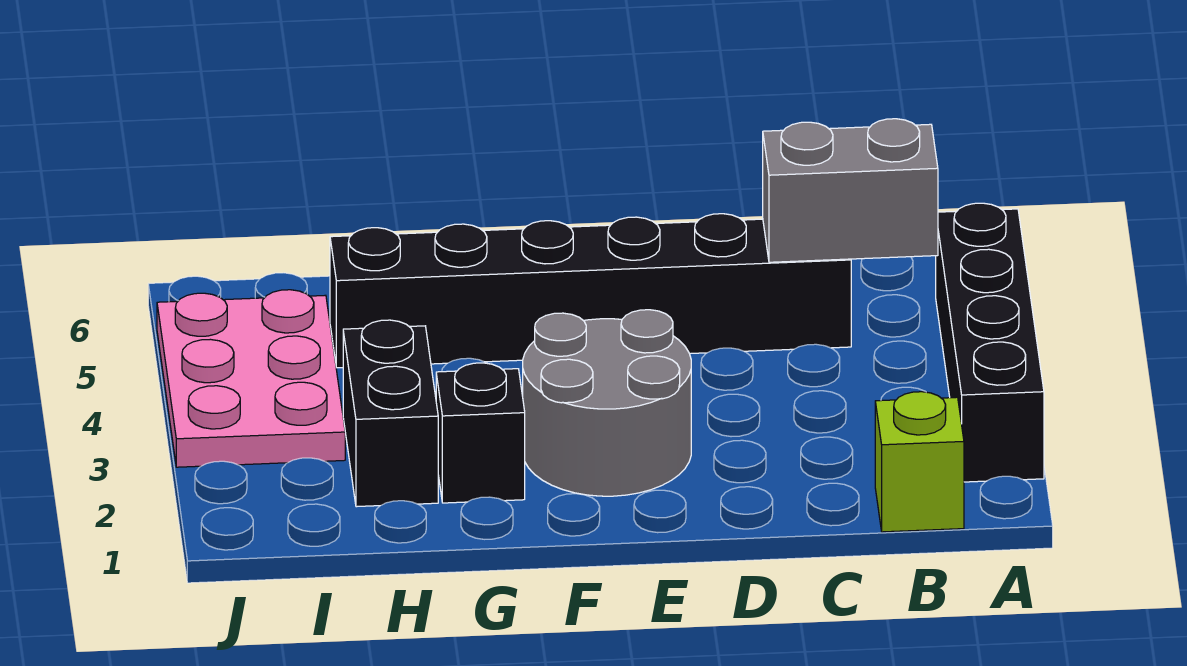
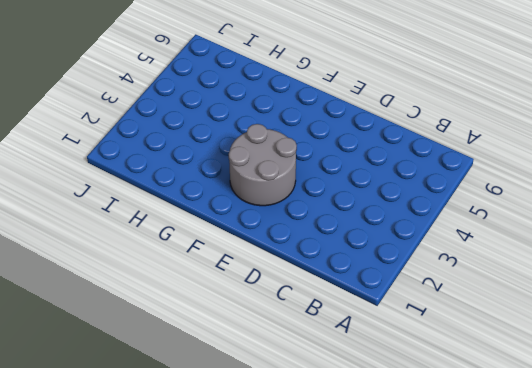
none -> black brick A2:A5 level 1
none -> lime brick B1 level 1

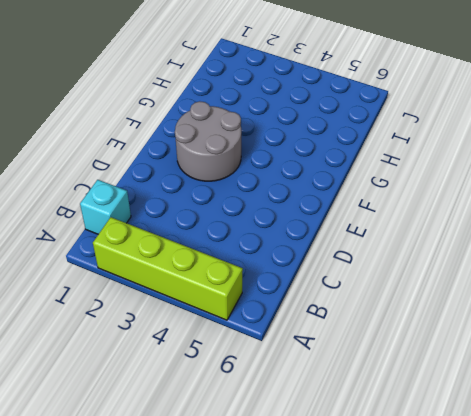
lime brick A2:A5 level 1 -> black brick A2:A5 level 1
cyan brick B1 level 1 -> lime brick B1 level 1
none -> black brick C5:H5 level 1
none -> black brick G2 level 1

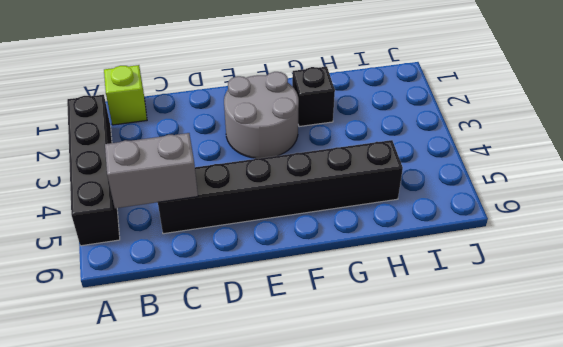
none -> black brick H2:H3 level 1
none -> pink plate I3:J5 level 1

